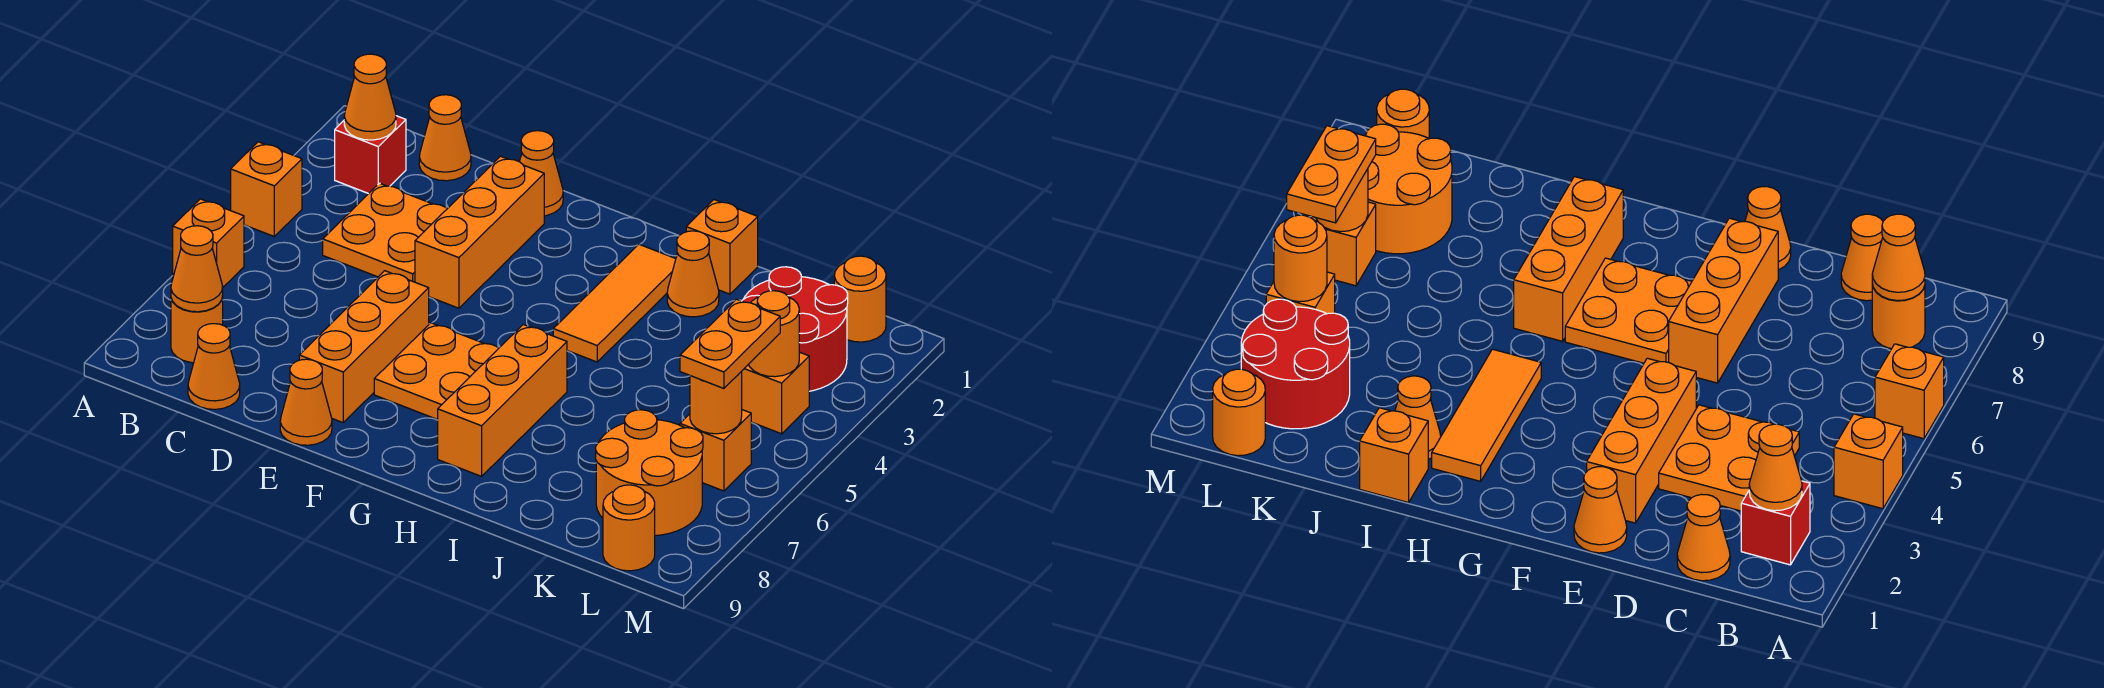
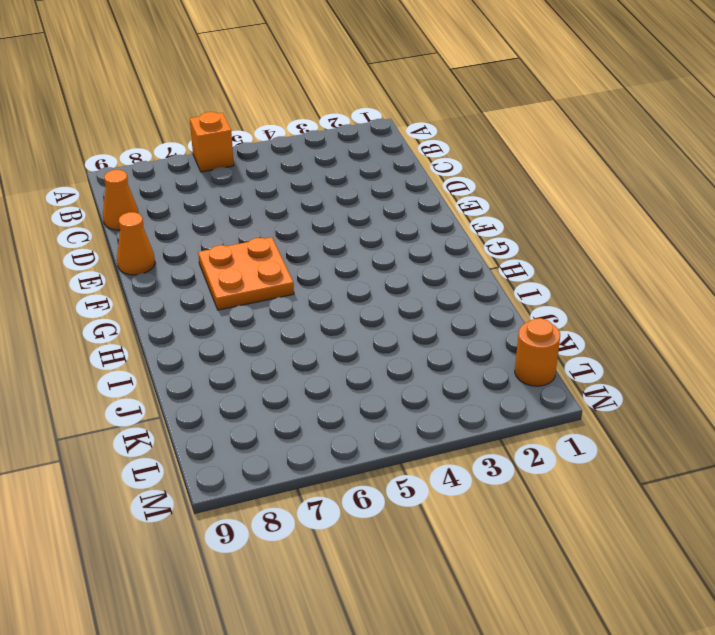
none -> orange brick A4 level 1
none -> red brick B2 level 1
none -> orange round brick B8 level 1

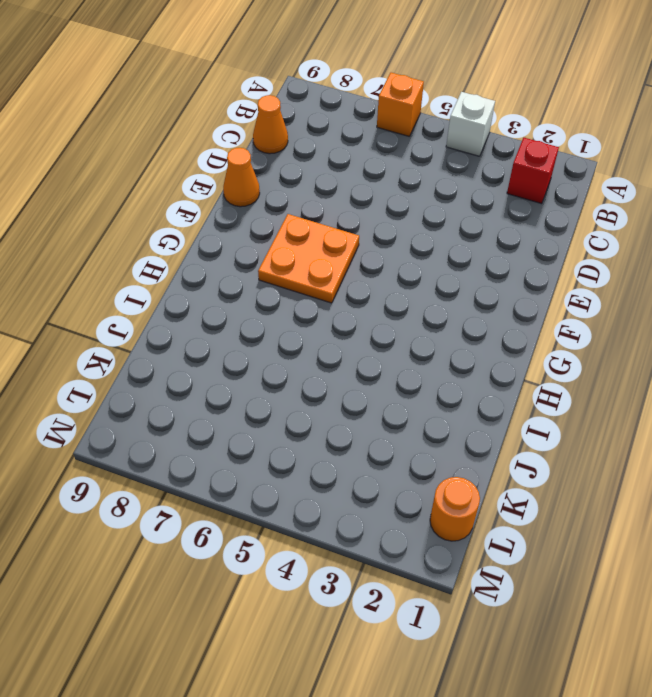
white brick A4 level 1 -> orange brick A4 level 1
none -> orange round brick B8 level 1
none -> orange cone C1 level 1
none -> orange plate C3:D4 level 1

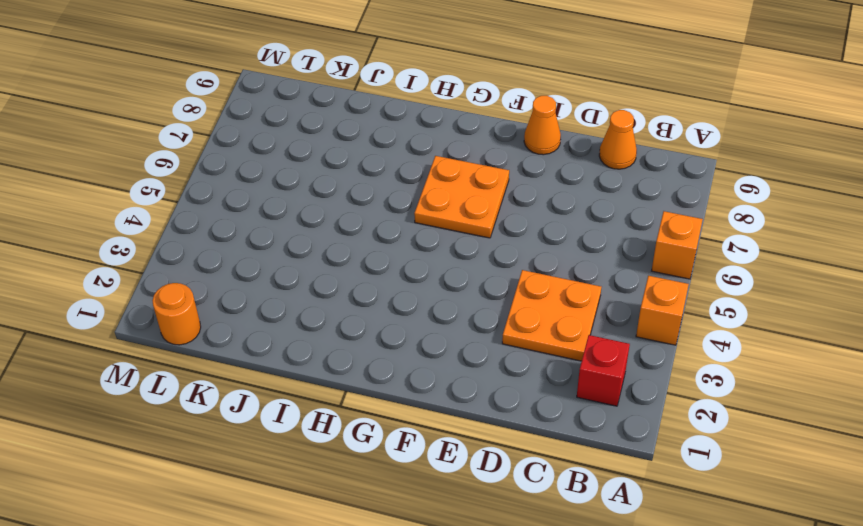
none -> orange round brick B8 level 1
none -> orange cone C1 level 1
none -> orange cone E1 level 1

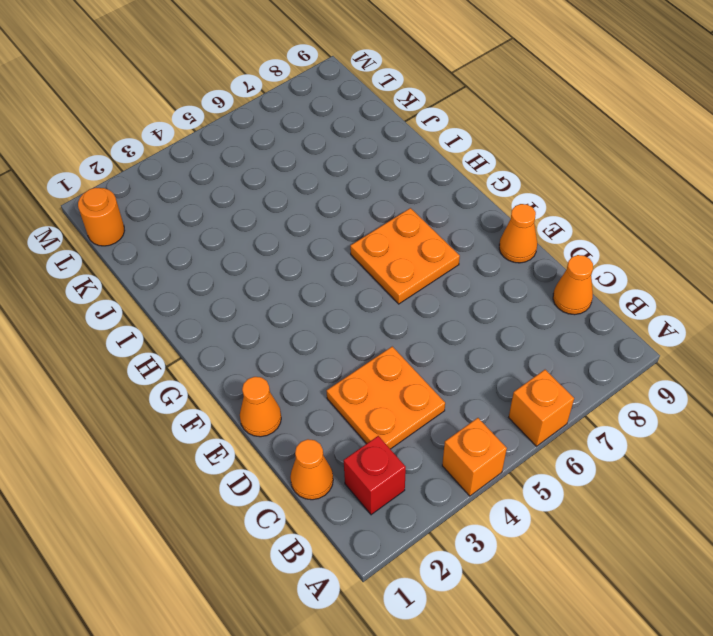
none -> orange round brick B8 level 1
none -> orange brick E2:E4 level 1
none -> orange brick E6:E8 level 1

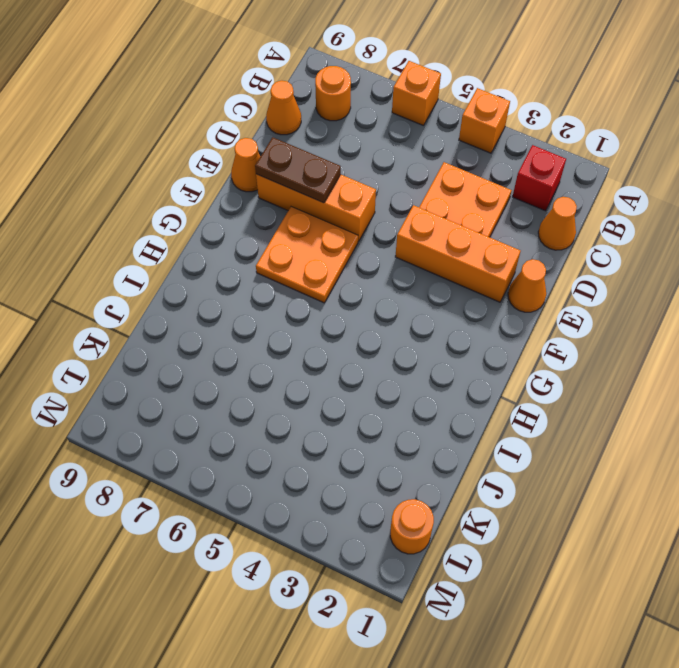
brown plate E7:E8 level 2 -> none
none -> orange tile H2:H4 level 1
none -> orange brick H6:H8 level 1
none -> orange brick I1 level 1

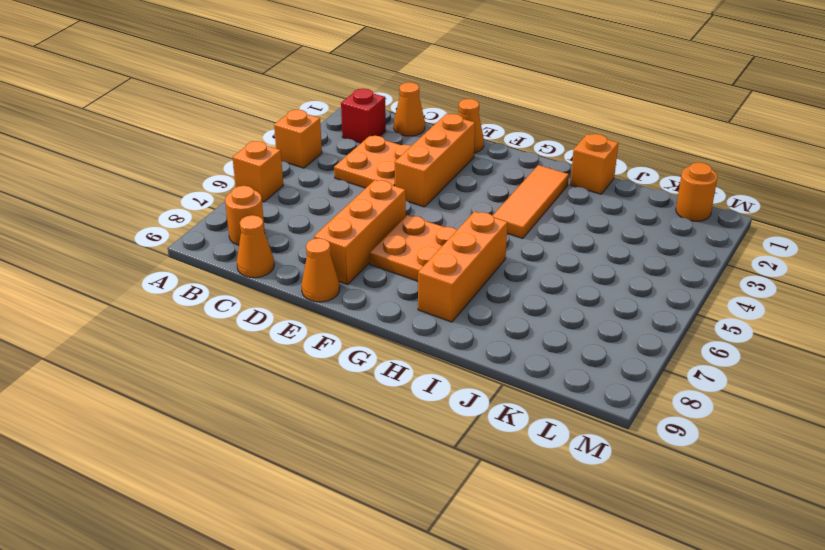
none -> orange cone I2 level 1
none -> red round brick K2:L3 level 1
none -> orange round brick K7:L8 level 1

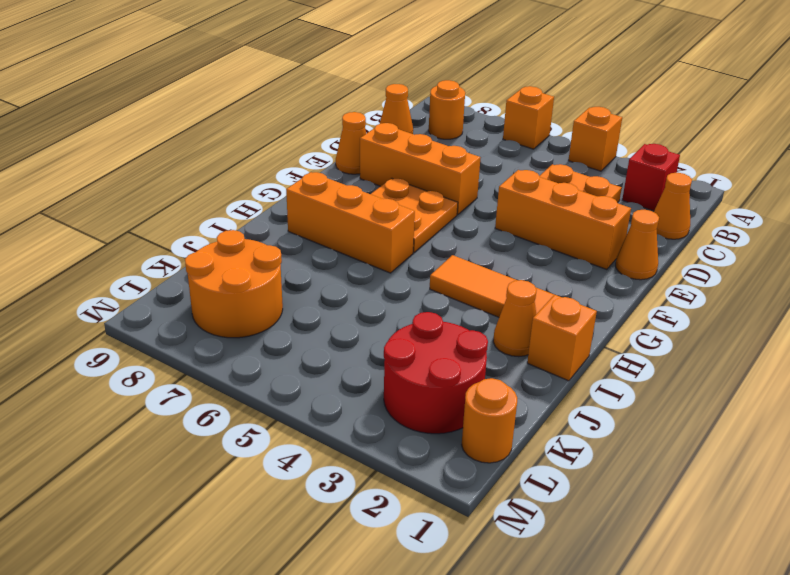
none -> orange brick L4 level 1
none -> orange brick L6 level 1
none -> orange round brick L9 level 1

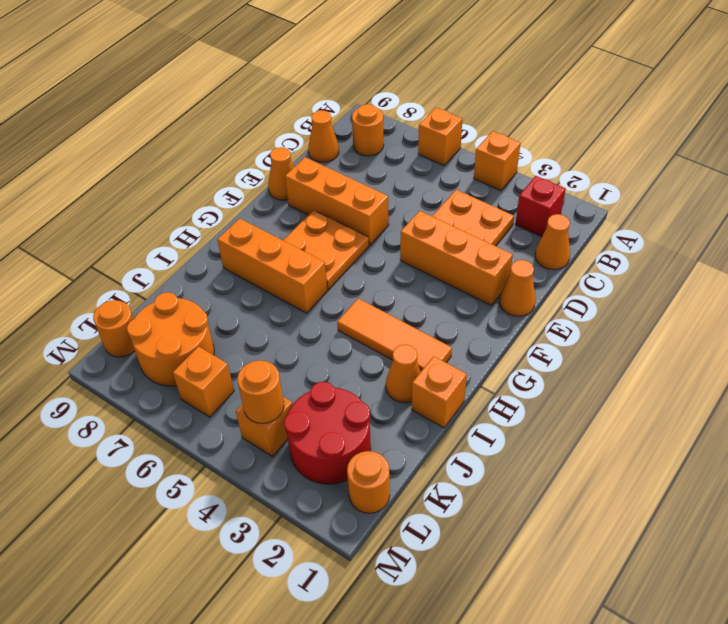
none -> orange cone B2 level 2
none -> orange cone B8 level 2
none -> orange round brick L6 level 2

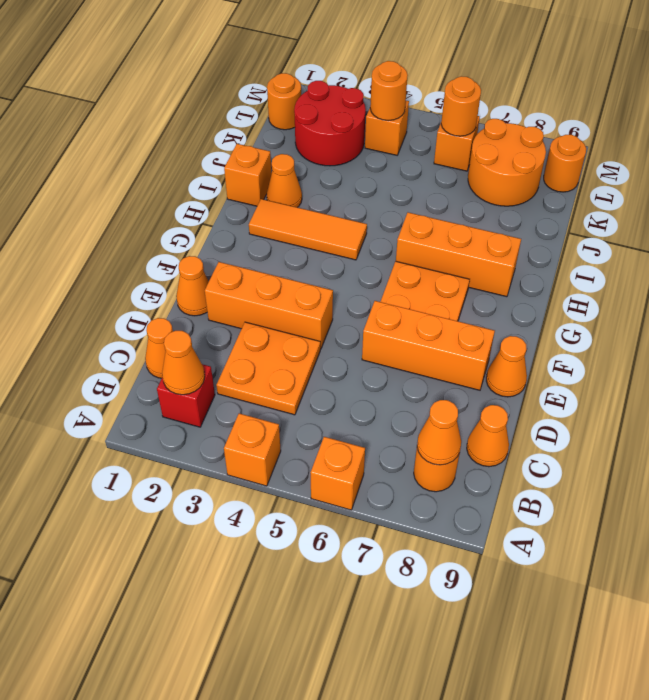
none -> orange plate L5:L6 level 3

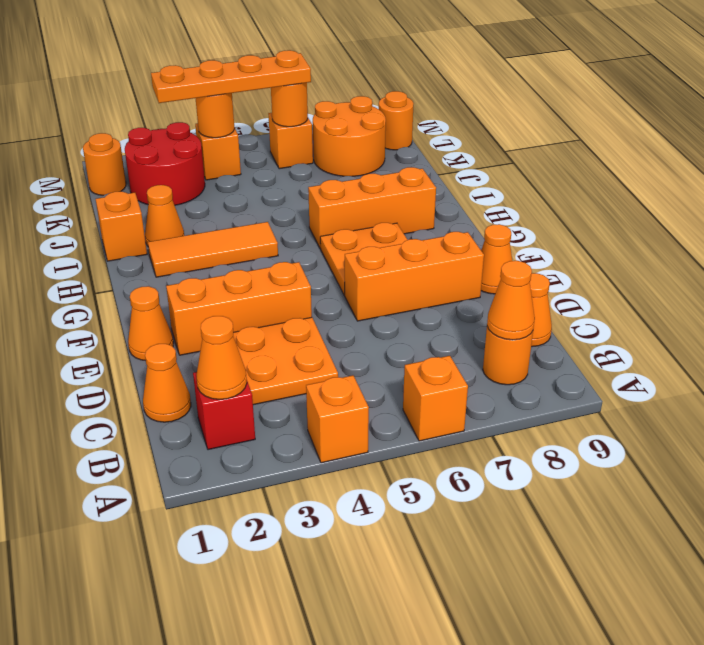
orange plate L3:L6 level 3 -> orange plate L5:L6 level 3

